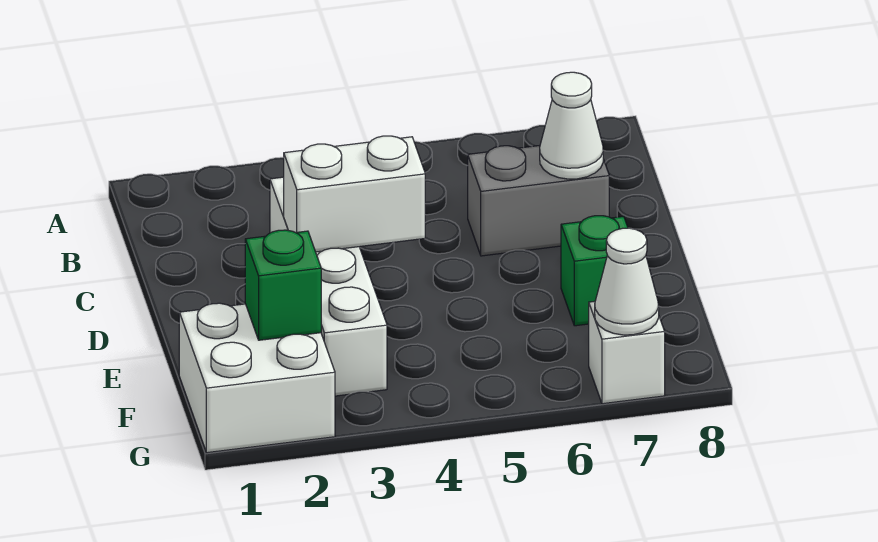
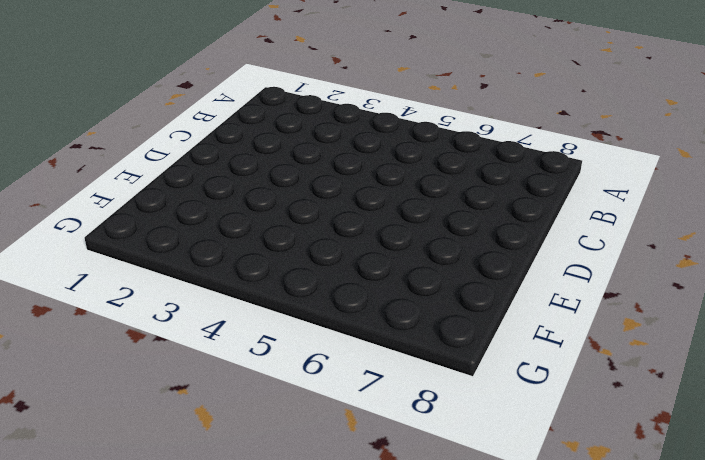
none -> white brick C3:F3 level 1
none -> grey brick C6:C7 level 1

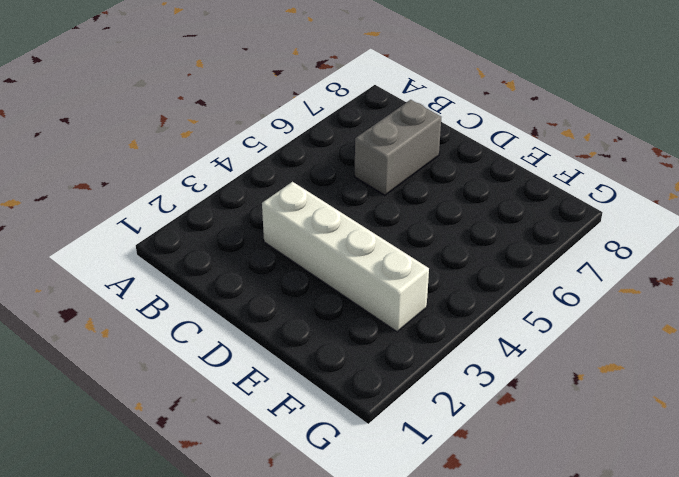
none -> green brick E7 level 1
none -> white brick F1:G2 level 1

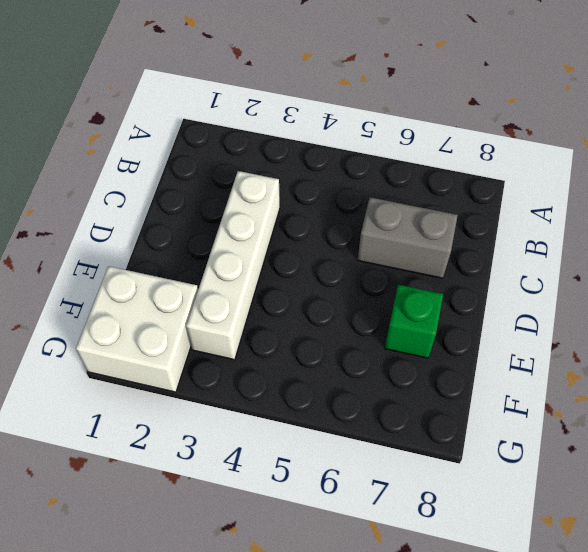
none -> white brick G7 level 1
none -> white cone C7 level 2

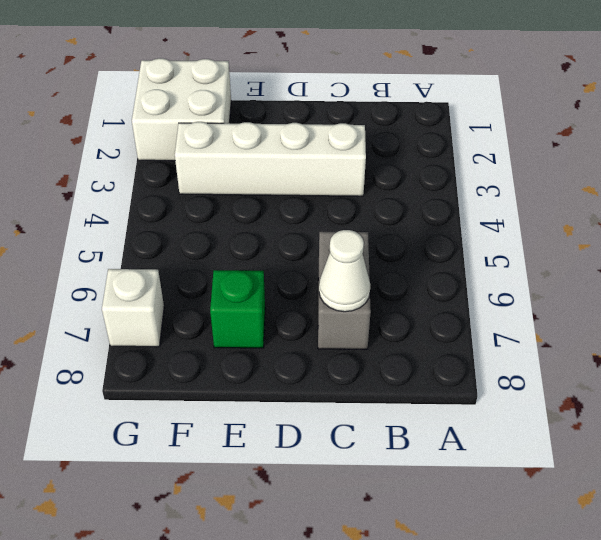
none -> white brick D3:D4 level 2
none -> green brick F2 level 2

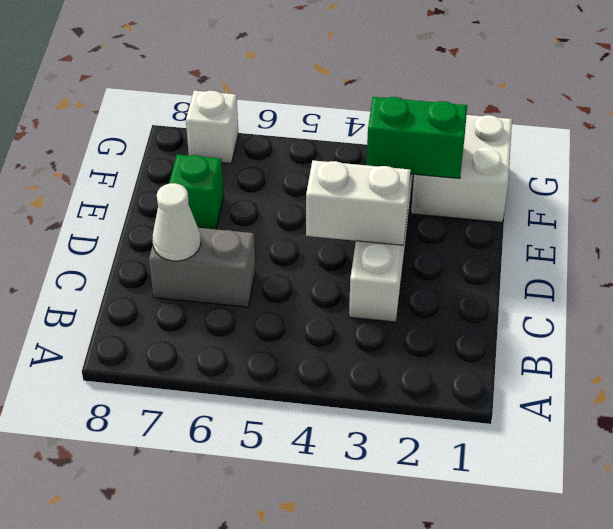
green brick F2:F3 level 2 -> green brick F2 level 2
none -> white cone G7 level 2

